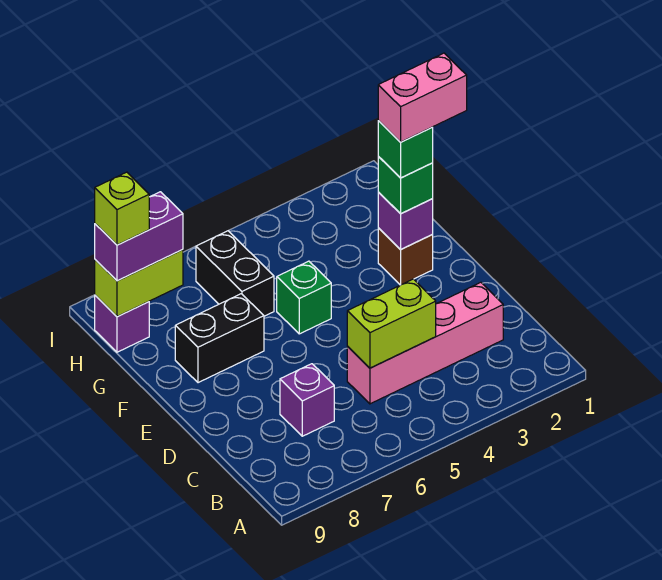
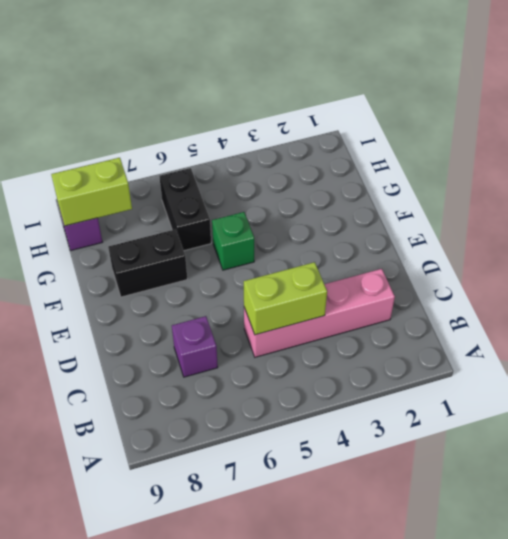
none -> brown brick F2 level 1
none -> purple brick F2 level 2
none -> green brick F2 level 3

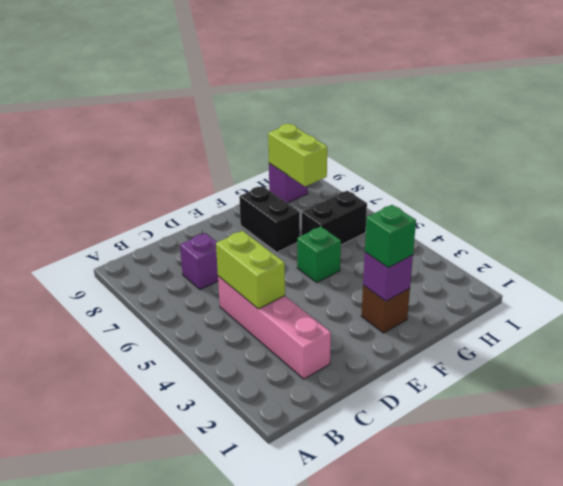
none -> purple brick H8:H9 level 3
none -> green brick F2 level 4
none -> lime brick H9 level 4

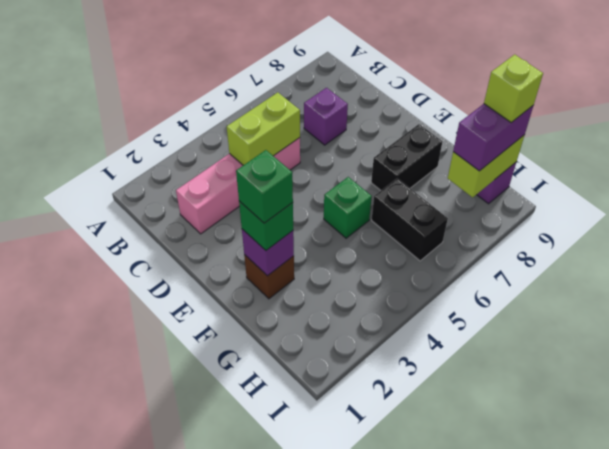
none -> pink brick F1:F2 level 5

